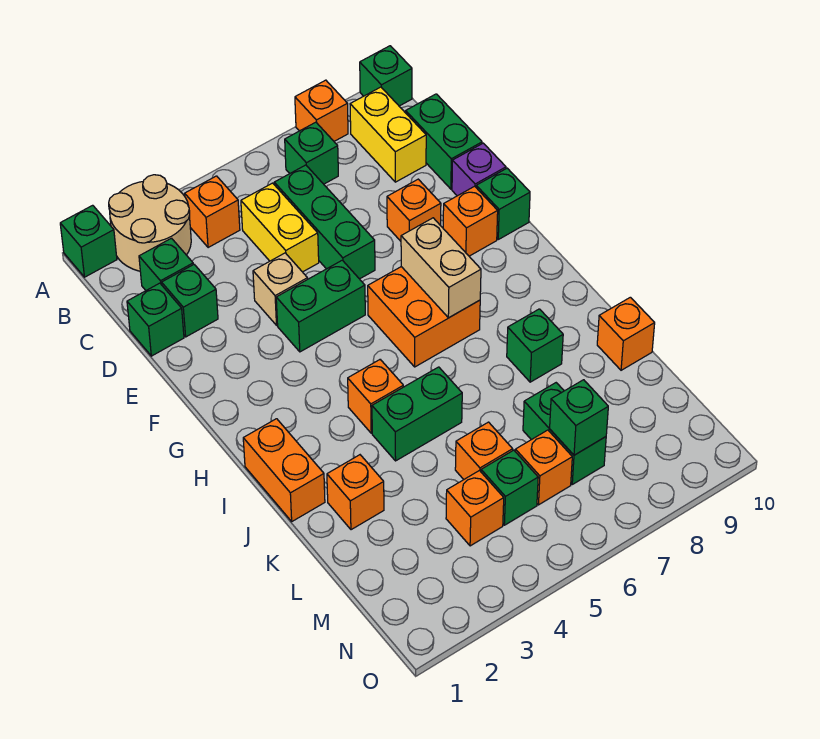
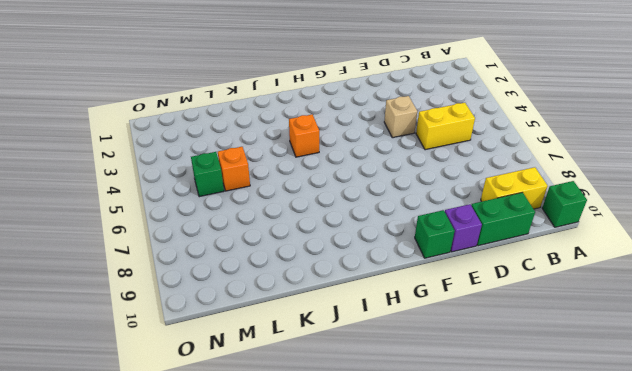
none -> green brick A1 level 1
none -> tan round brick A2:B3 level 1
none -> orange brick A8 level 1
none -> orange brick B4 level 1

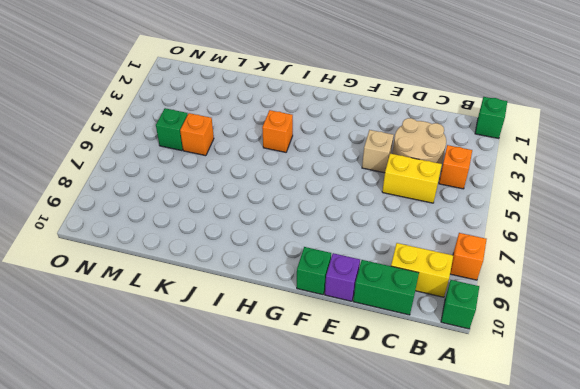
tan round brick C3:D4 level 1 -> tan round brick A2:B3 level 1
none -> green brick B7 level 1
none -> green brick C2 level 1
none -> green brick C6:E6 level 1
none -> green brick D1 level 1

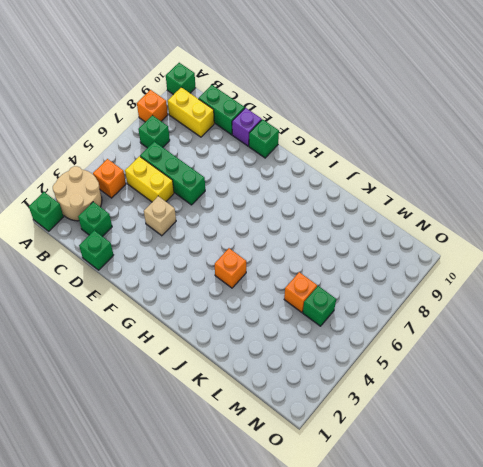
none -> green brick D2 level 1
none -> orange brick E8 level 1
none -> green brick F4:F5 level 1
none -> orange brick F9 level 1

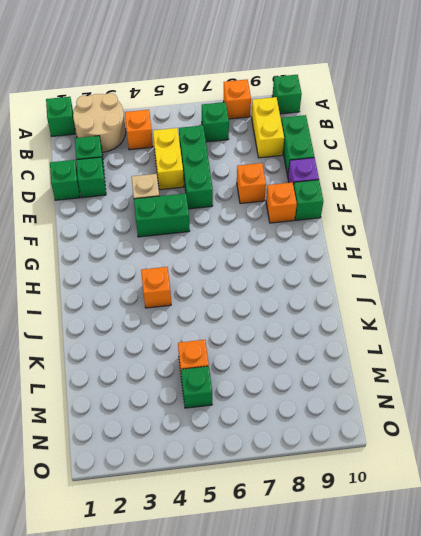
none -> orange brick G6:H7 level 1
none -> orange brick I1:J1 level 1
none -> green brick J4:J5 level 1
none -> green brick J8 level 1

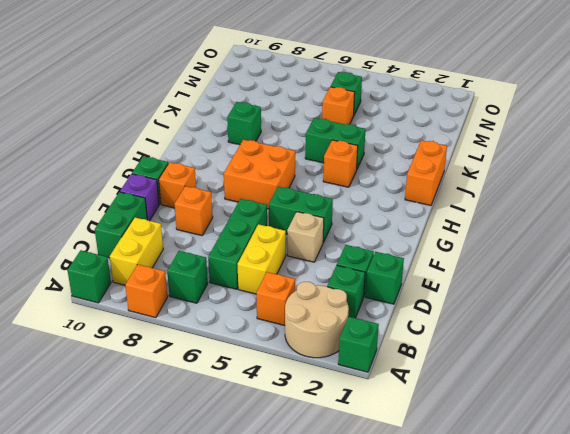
none -> orange brick K2 level 1
none -> orange brick K10 level 1
none -> green brick L7:M7 level 1
none -> orange brick M4 level 1

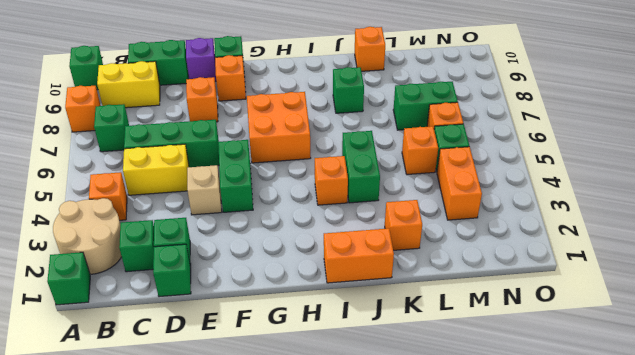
orange brick M3:M4 level 1 -> orange brick M4 level 1
none -> tan brick G7:H7 level 2
none -> green brick M7 level 2

